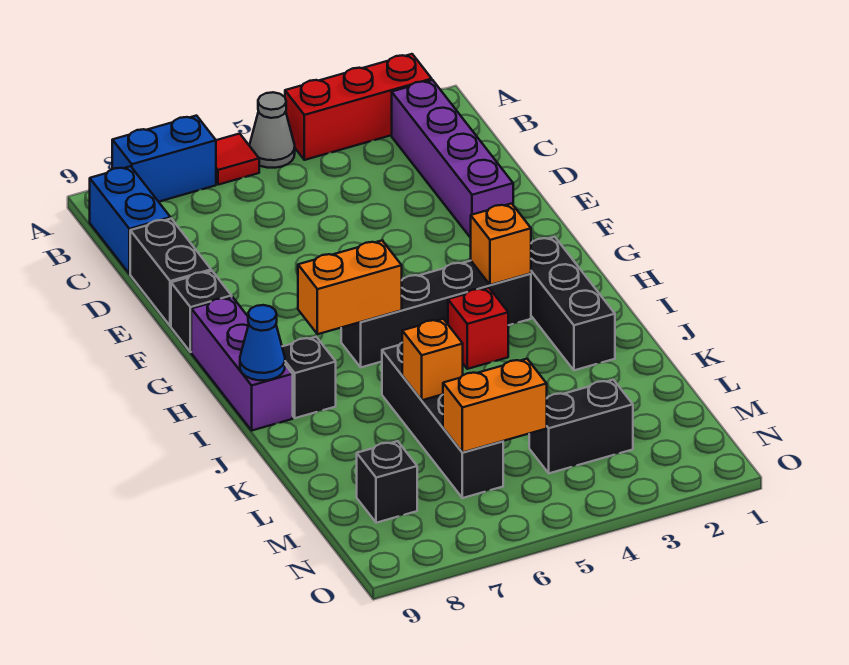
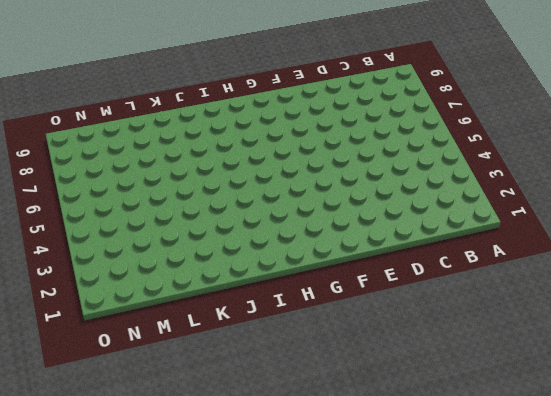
none -> red brick A2:A4 level 1
none -> grey cone A5 level 1
none -> red tile A6 level 1

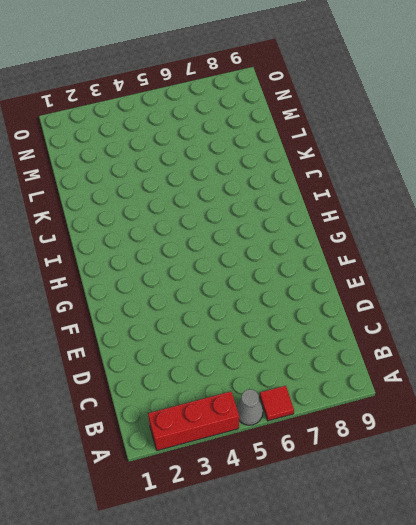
none -> blue brick A7:A8 level 1
none -> purple brick B2:E2 level 1
none -> blue brick B9:C9 level 1

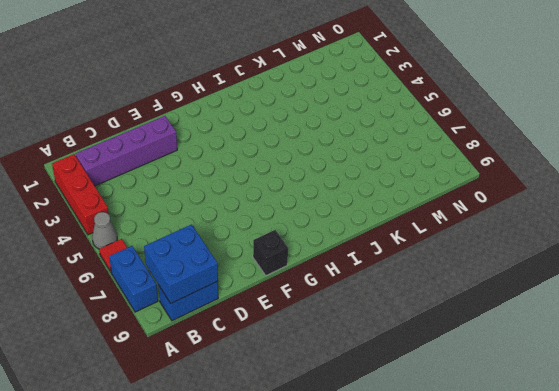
blue brick B8:C9 level 2 -> none
none -> black brick D9:E9 level 1
none -> purple brick G9:I9 level 1
none -> black brick H2:J2 level 1

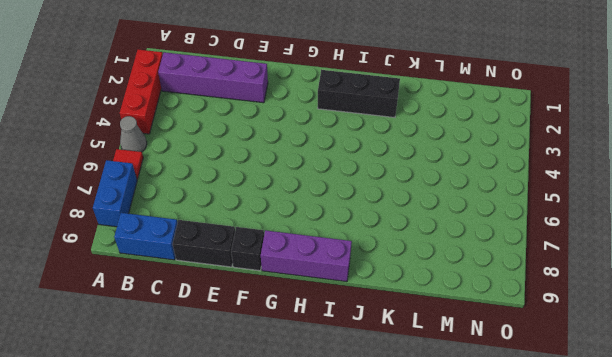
none -> black brick H3:H6 level 1
none -> red brick I4 level 1
none -> black brick I8 level 1

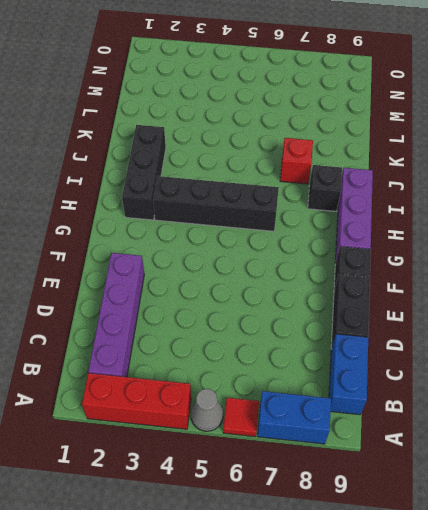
red brick J7 level 1 -> red brick I4 level 1
none -> black brick J6:M6 level 1
none -> black brick M3:M4 level 1
none -> black brick M8 level 1

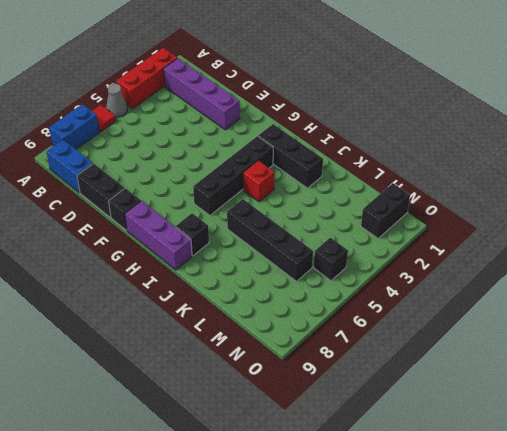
black brick N1:N2 level 1 -> black brick M3:M4 level 1
black brick N5 level 1 -> black brick M8 level 1
none -> orange brick H3 level 2
none -> orange brick H6:H7 level 2
none -> blue cone I9 level 2

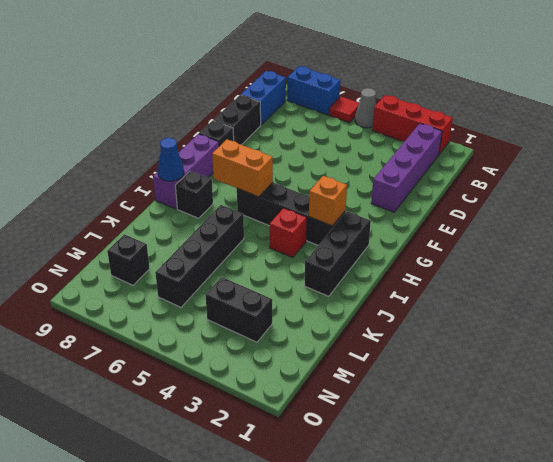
none -> orange brick K6 level 2
none -> orange brick M5:M6 level 2

